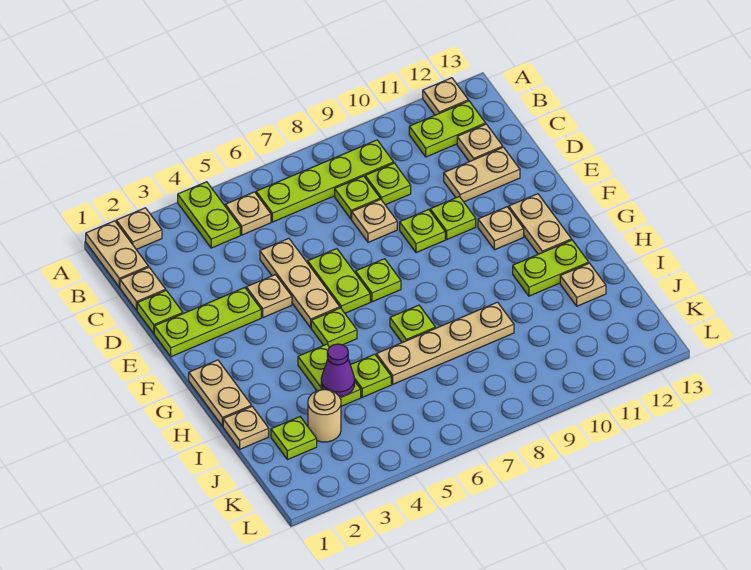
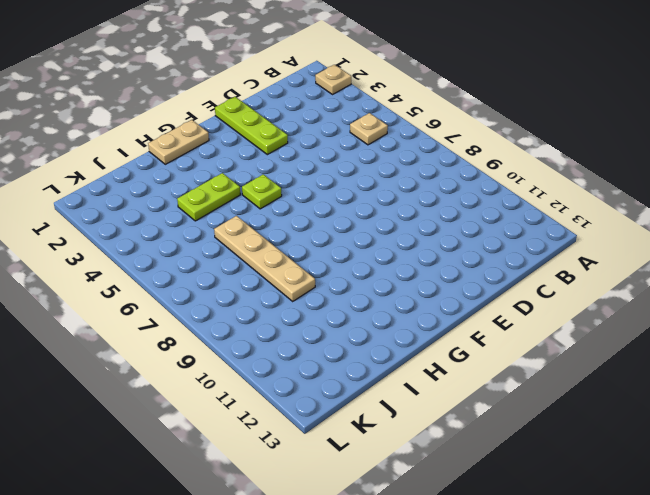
none -> tan plate A1:B1 level 1
none -> lime plate A4:B4 level 1
none -> tan plate A12 level 1
none -> lime plate B6:B9 level 1

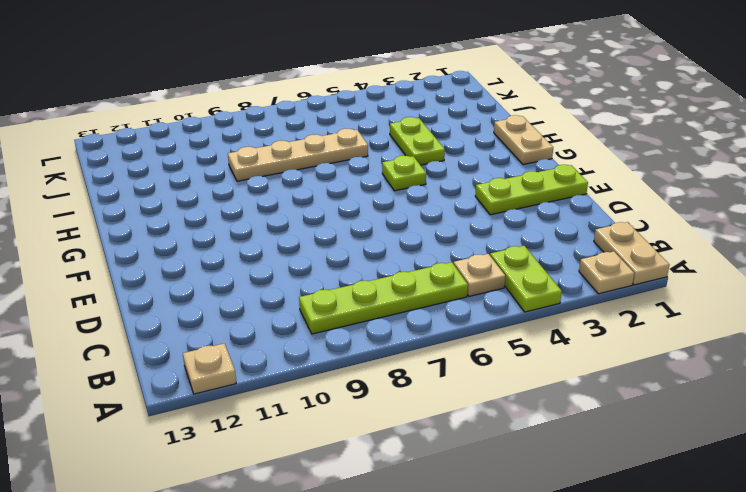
none -> lime plate B11:B12 level 1
none -> tan plate C1 level 1
none -> lime plate C8 level 1
none -> lime plate C9 level 1

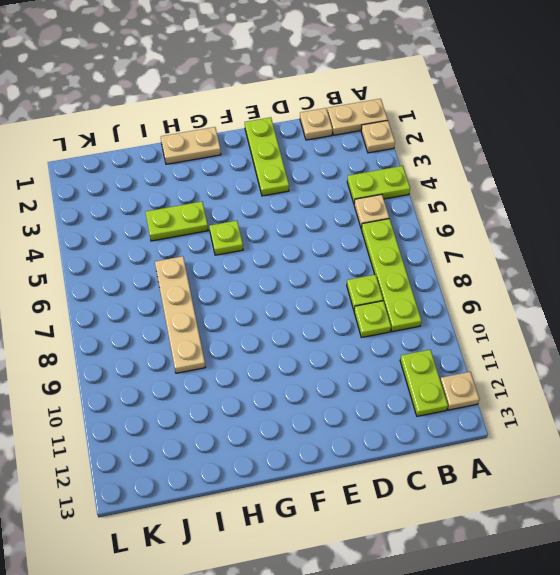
none -> tan plate C12 level 1
none -> lime plate D1 level 1
none -> tan plate D5:F5 level 1
none -> tan plate D8 level 1

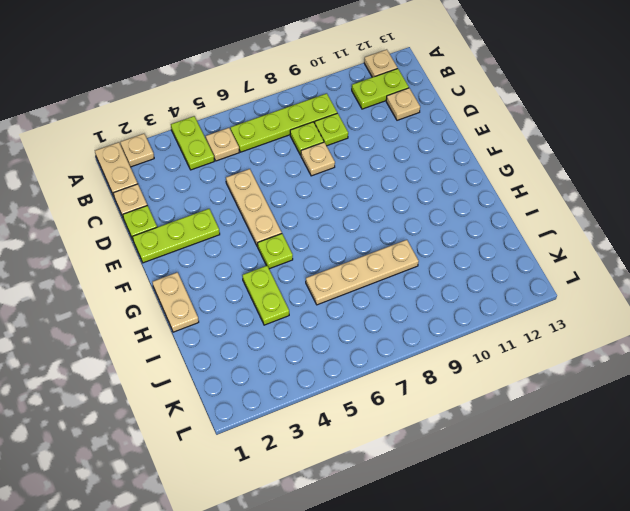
none -> tan plate D11:D12 level 1
none -> tan plate E4 level 1
none -> lime plate E6:F6 level 1
none -> lime plate E9 level 1

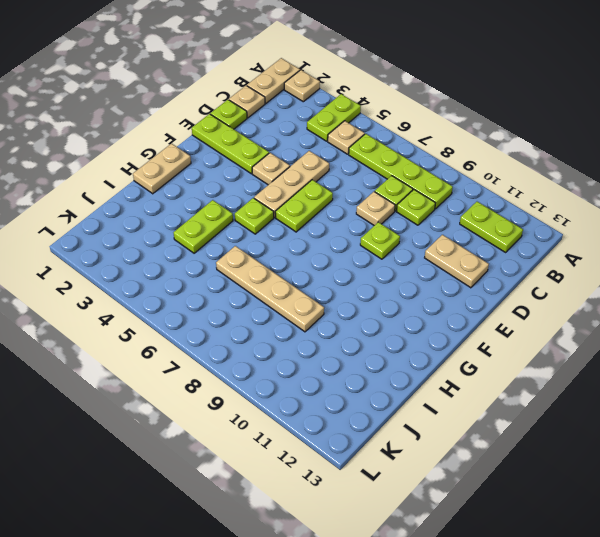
none -> tan plate A12 level 1
none -> tan plate C12 level 1
none -> lime plate E10 level 1
none -> lime plate F7 level 1

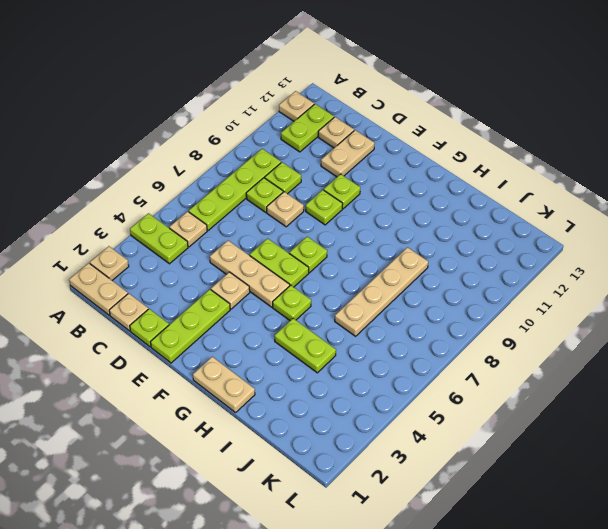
none -> tan plate F11 level 1
none -> tan plate F12:G12 level 1
none -> lime plate H7 level 1
none -> lime plate H11:H12 level 1

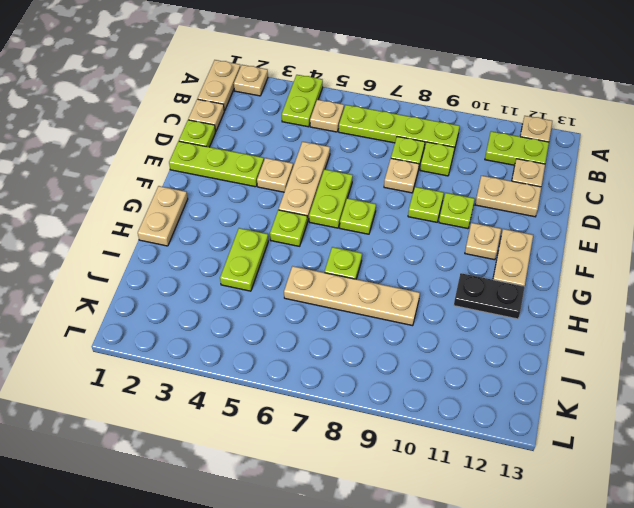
black plate H11:H12 level 1 -> lime plate H11:H12 level 1
none -> tan plate I1 level 1
none -> lime plate I5 level 1
none -> tan plate I12 level 1
none -> lime plate J2 level 1

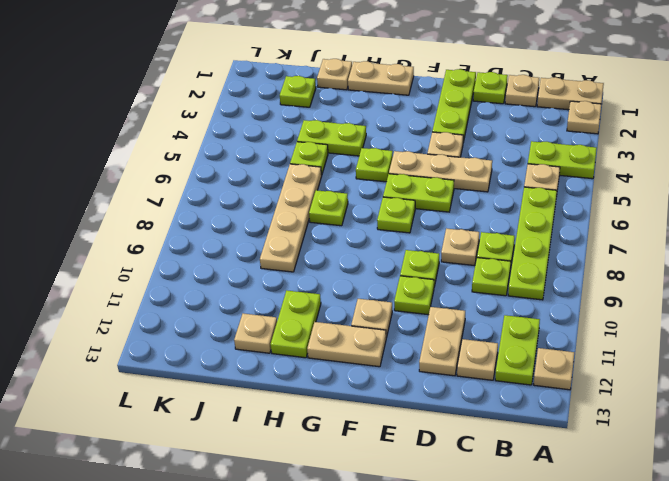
none -> tan round brick J3 level 1
none -> purple cone I4 level 2

